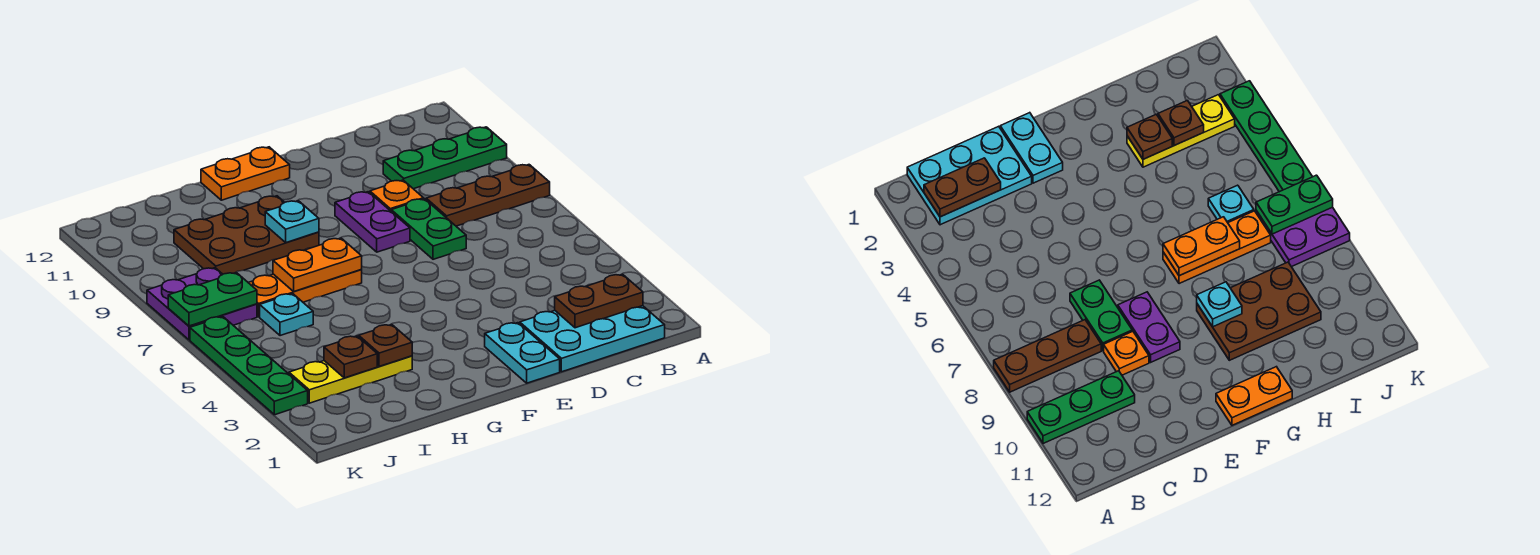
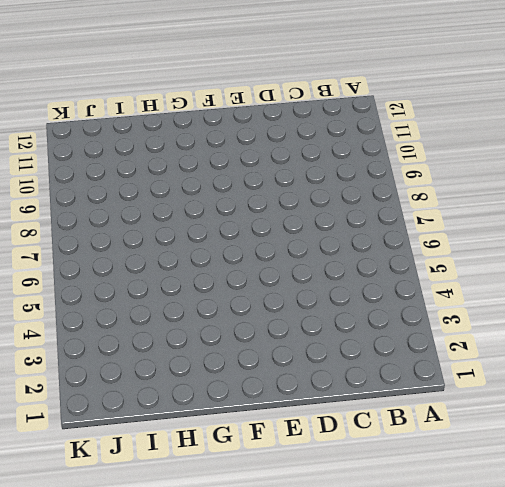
none -> brown plate A8:C8 level 1
none -> green plate A10:C10 level 1
none -> cyan plate B1:D2 level 1

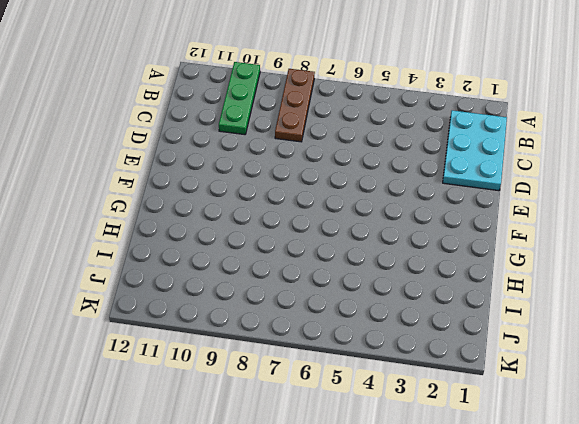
none -> green plate D7:D8 level 1
none -> orange plate D9 level 1
none -> cyan plate E1:E2 level 1

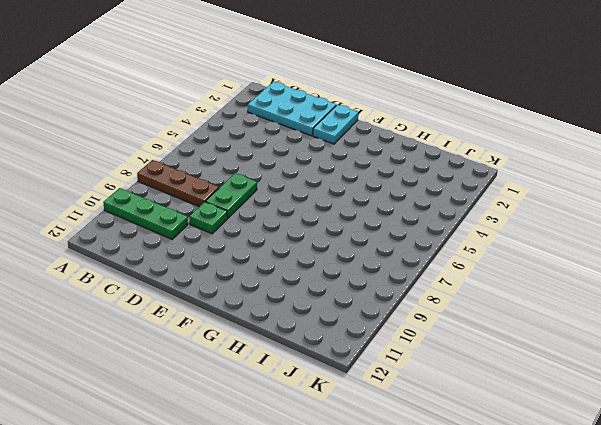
green plate D9 level 1 -> orange plate D9 level 1
none -> purple plate E8:E9 level 1
none -> orange plate F12:G12 level 1
none -> orange plate G7:I7 level 1

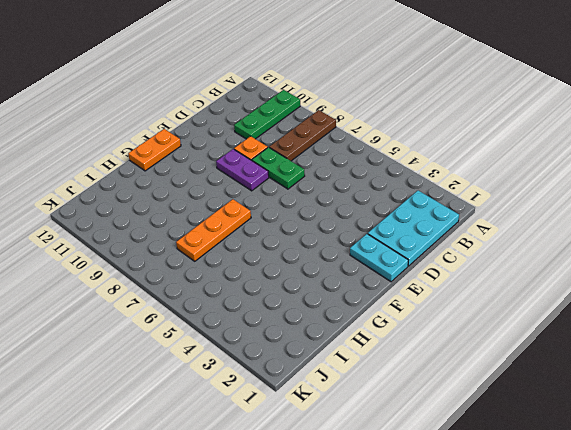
none -> brown plate G9:I10 level 1
none -> yellow plate H3:J3 level 1
none -> cyan plate I6 level 1

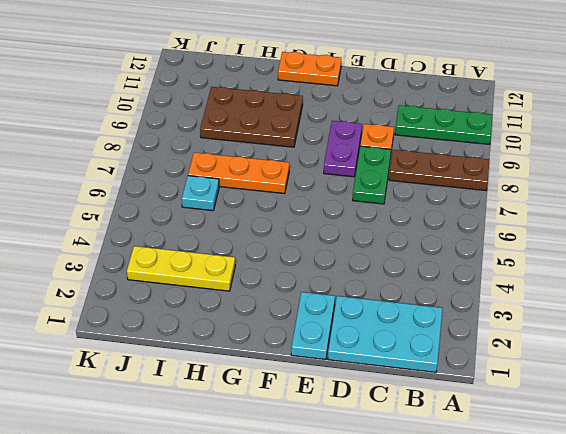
none -> purple plate J7:K8 level 1
none -> green plate K3:K6 level 1
none -> brown plate B2:C2 level 2

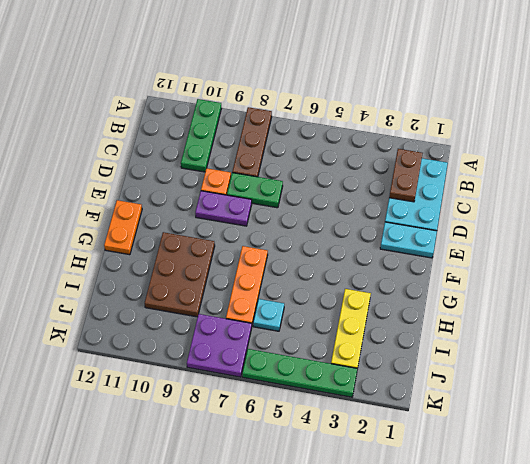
none -> orange plate G7:H7 level 2
none -> cyan plate G9 level 2
none -> brown plate H3 level 2

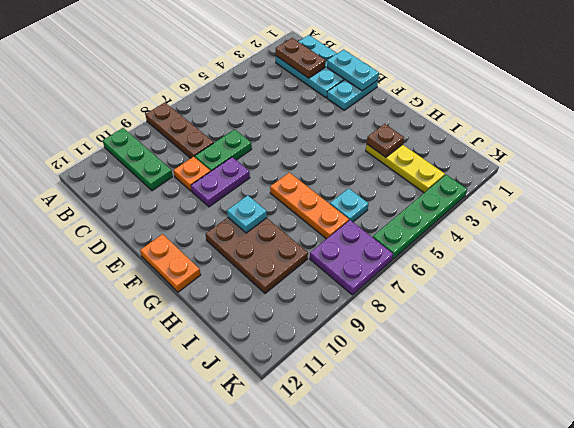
cyan plate D1:E1 level 2 -> none
none -> orange plate G7:H7 level 2
none -> brown plate I3 level 2
none -> green plate J7:K7 level 2

